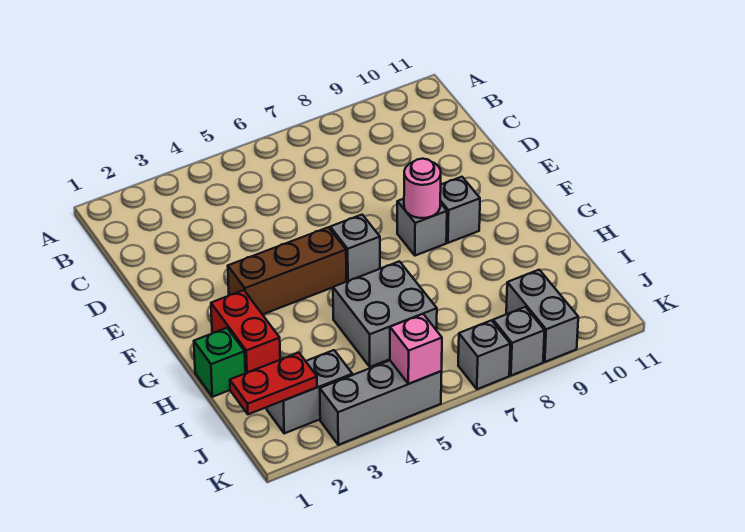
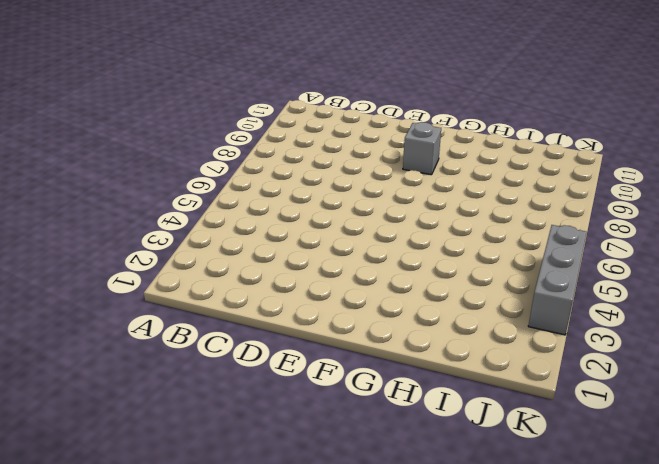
none -> brown brick F3:F5 level 1
none -> grey brick F6 level 1
none -> grey brick F8 level 1

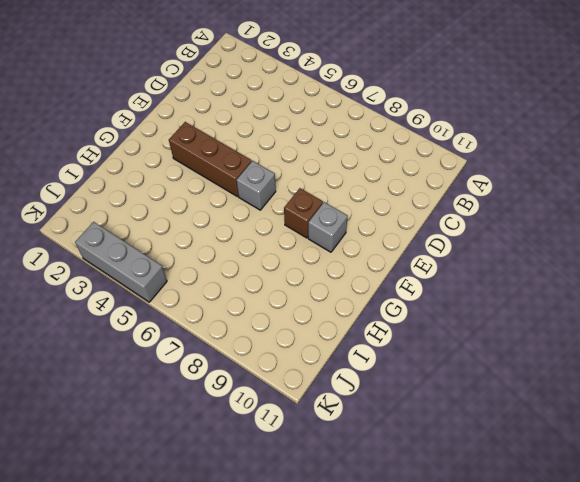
brown brick F8 level 1 -> grey brick F8 level 1
none -> red brick G2:H2 level 1
none -> green brick H1 level 1
none -> grey brick H5:I6 level 1

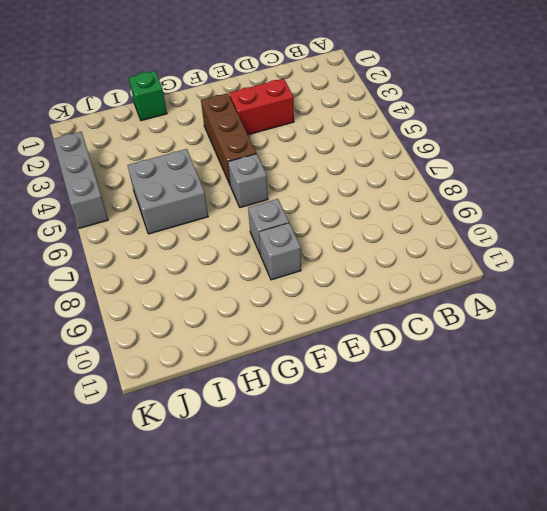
red brick D3:E3 level 1 -> red brick G2:H2 level 1
none -> grey brick J2:J3 level 1
none -> grey brick J9:K9 level 1
none -> grey brick K7 level 1

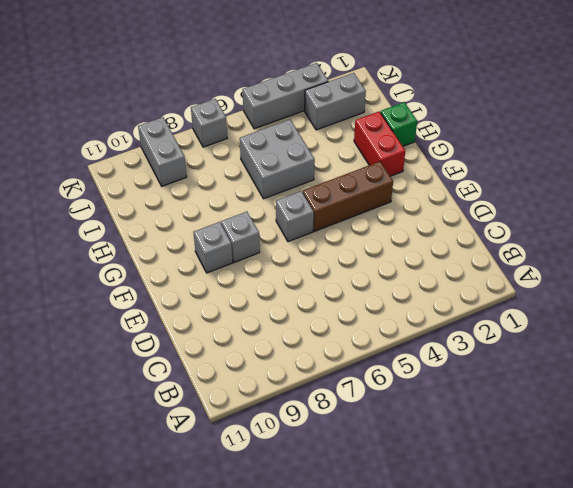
none -> grey brick K8 level 1
none -> pink round brick F8 level 2
none -> red plate J1:J2 level 2

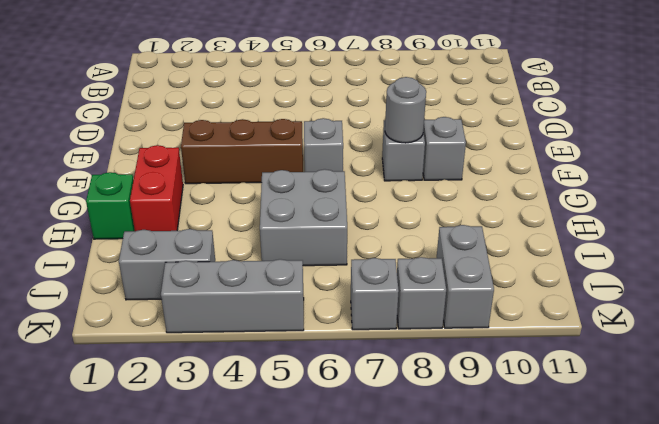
grey round brick F8 level 2 -> pink round brick F8 level 2
none -> red plate J1:J2 level 2
none -> pink brick K5 level 2

